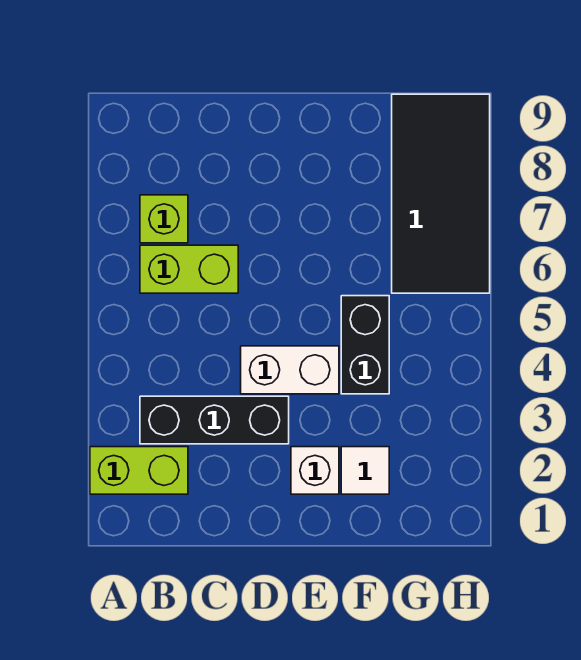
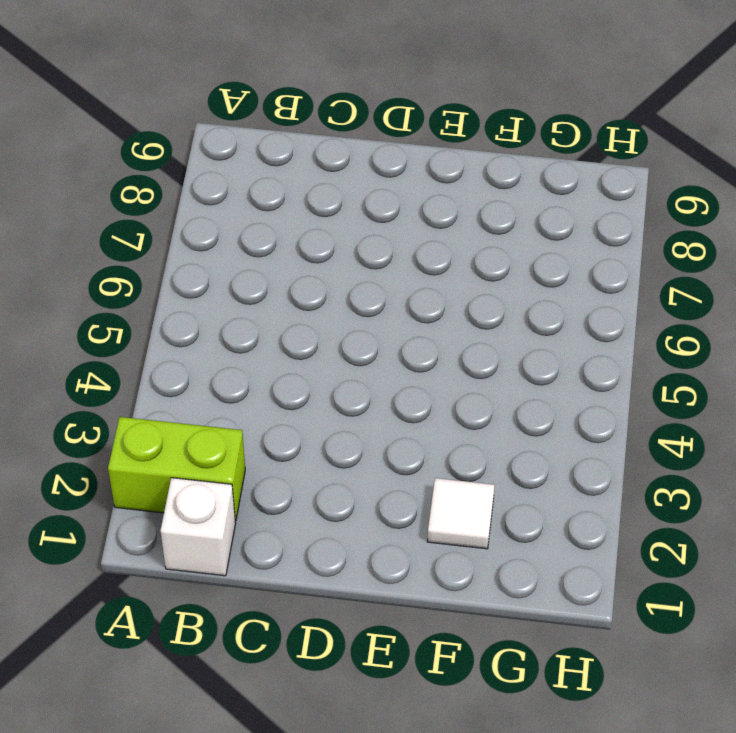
white brick B1 level 1 -> white brick E2 level 1
none -> black brick B3:D3 level 1
none -> lime brick B6:C6 level 1

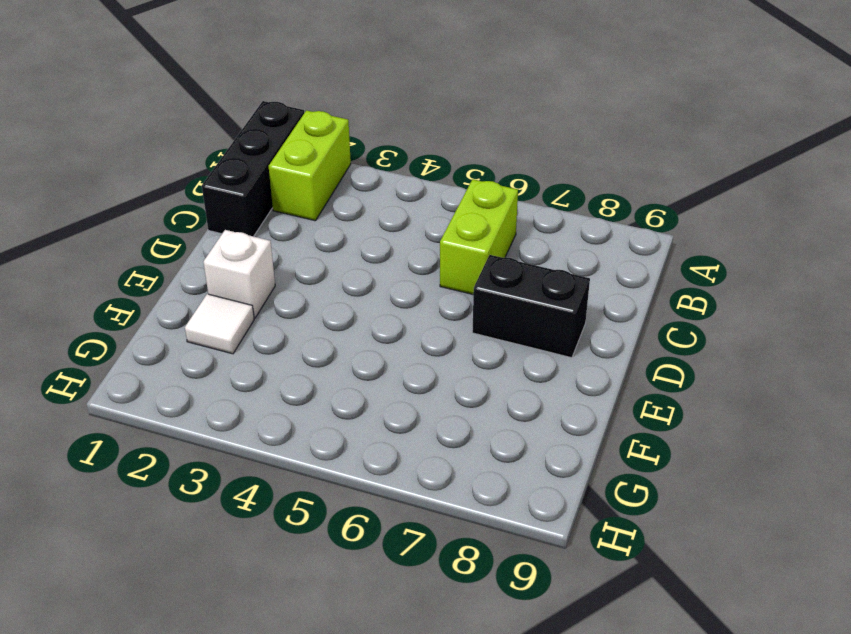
black brick A1:C1 level 1 -> black brick B3:D3 level 1
black brick D7:D8 level 1 -> black brick F4:F5 level 1
none -> lime brick B7 level 1
none -> white brick D4:E4 level 1

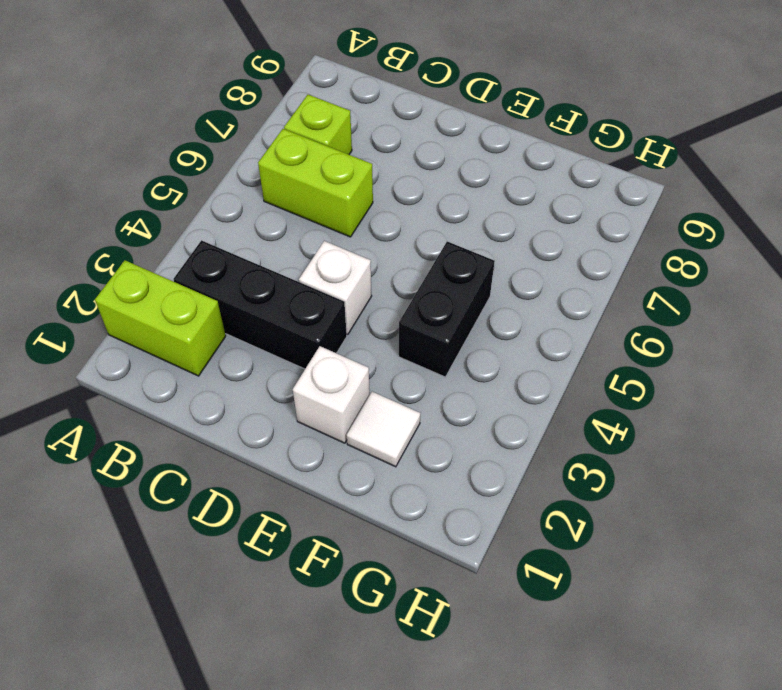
white brick D4 level 1 -> white brick D4:E4 level 1
none -> black tile G6:H9 level 1

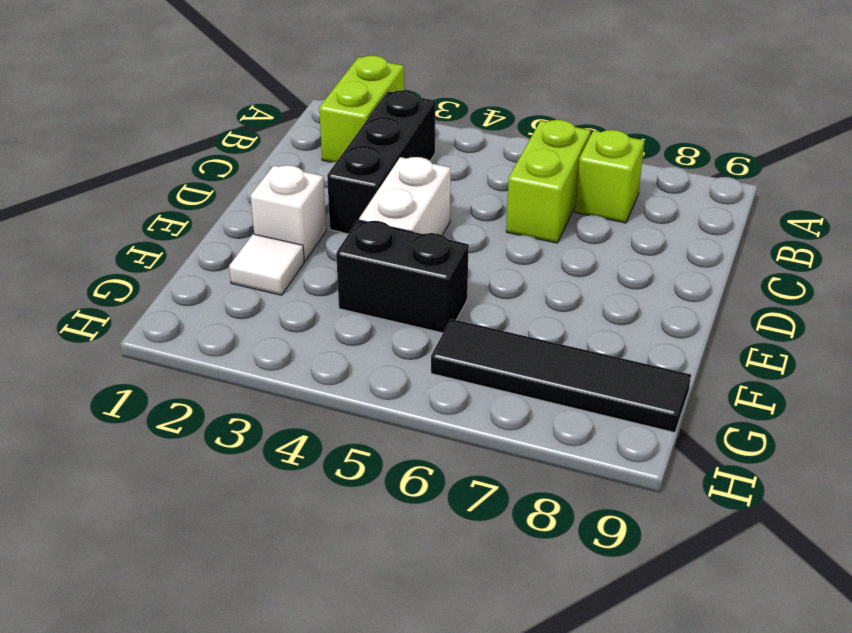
black tile G6:G9 level 1 -> black tile G6:H9 level 1

